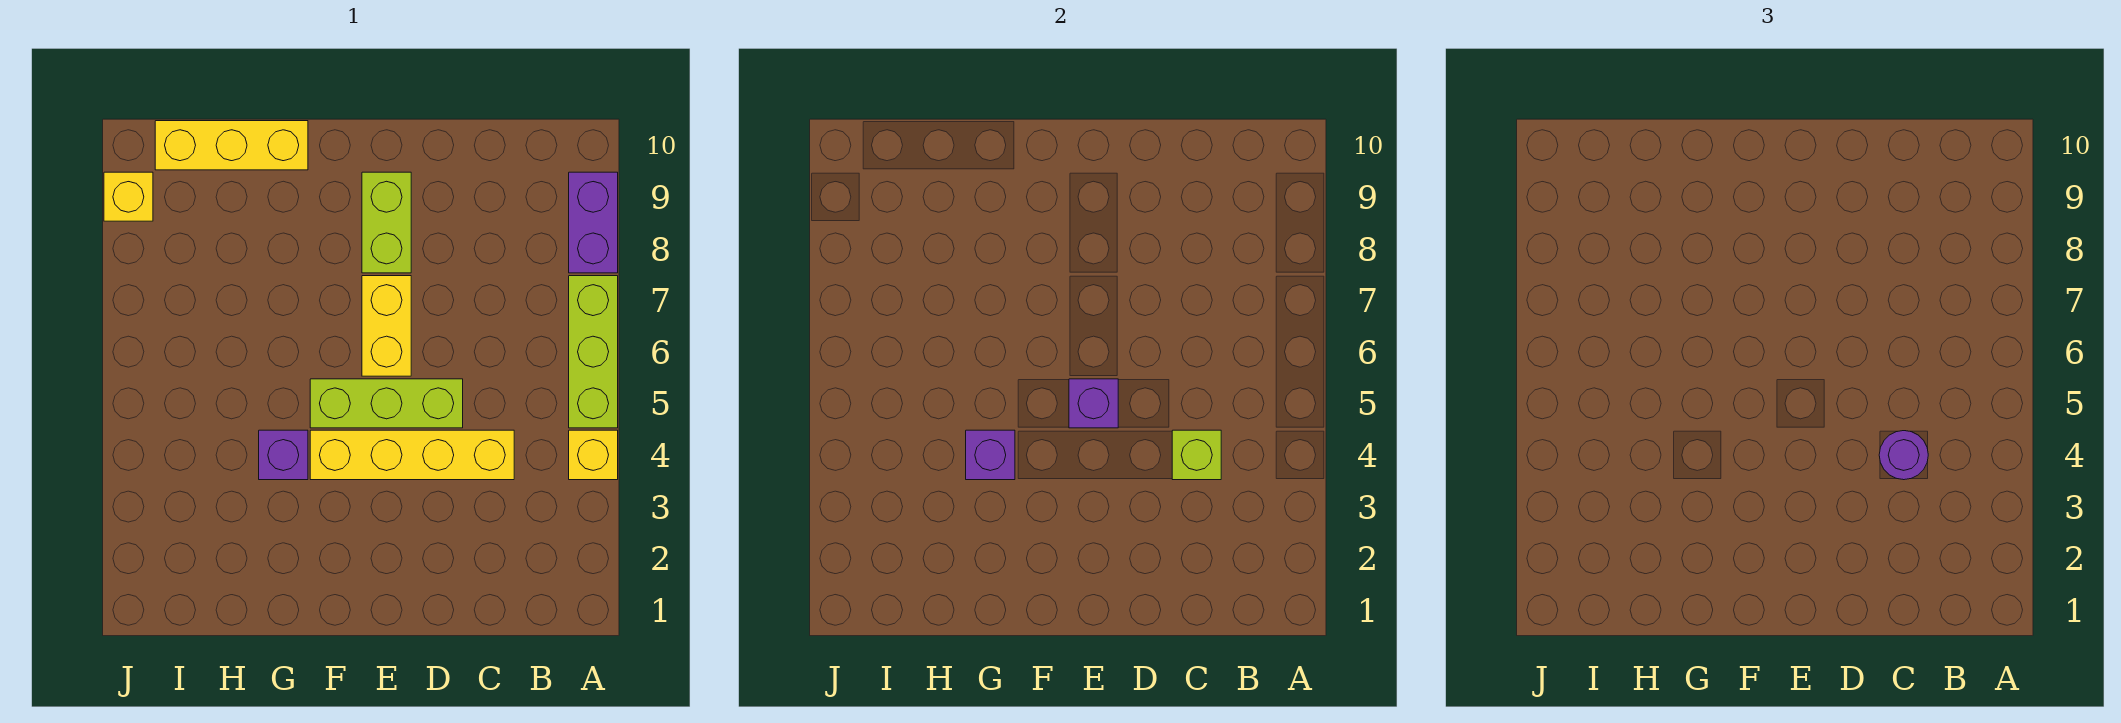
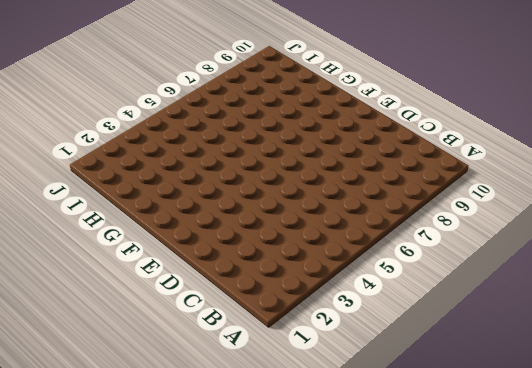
none -> yellow brick A4 level 1
none -> lime brick A5:A7 level 1
none -> purple brick A8:A9 level 1

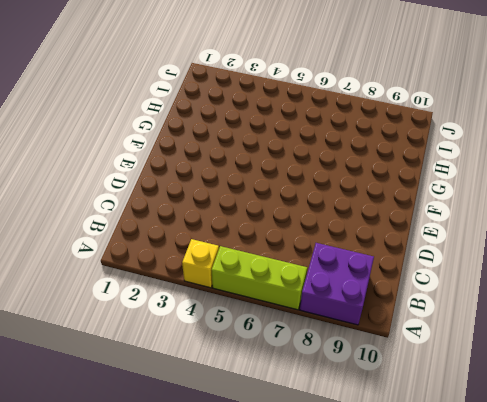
purple brick A8:B9 level 1 -> purple brick A8:A9 level 1
none -> yellow brick C4:F4 level 1
none -> lime brick D5:F5 level 1
none -> yellow brick E6:E7 level 1

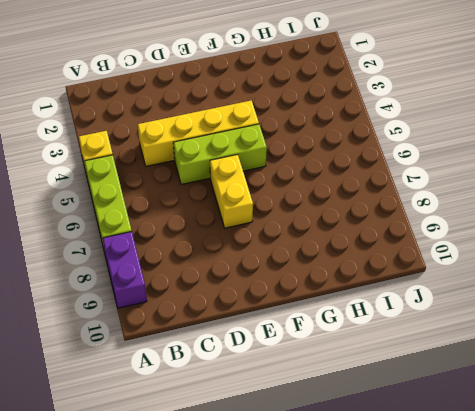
none -> lime brick E8:E9 level 1
none -> purple brick G4 level 1
none -> yellow brick G10:I10 level 1

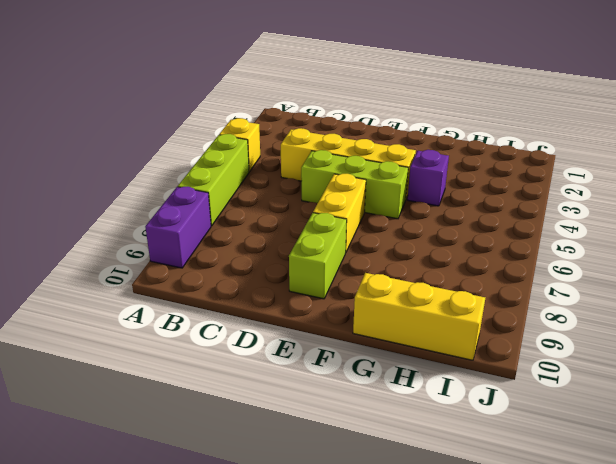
none -> yellow brick J9 level 1
none -> lime brick C4 level 2
none -> purple brick E5 level 2

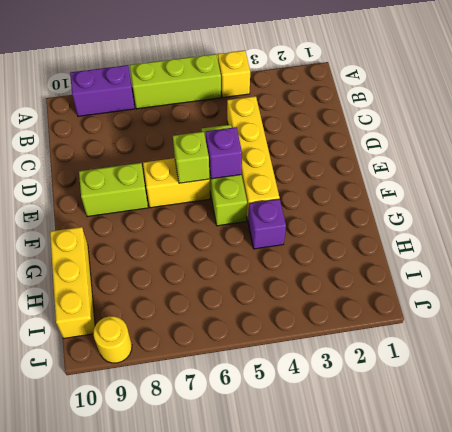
lime brick E6 level 2 -> lime brick C4 level 2
yellow round brick J9 level 1 -> yellow brick J9 level 1
none -> purple brick G4 level 2
none -> purple round brick C4 level 3

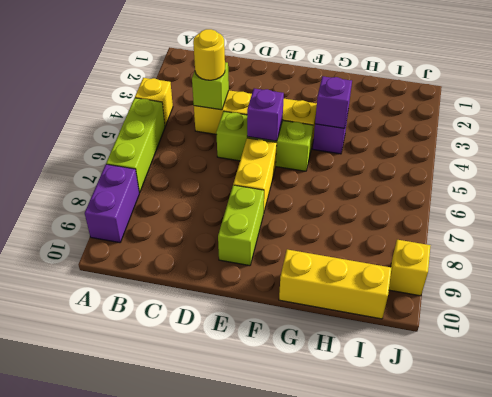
yellow round brick C4 level 3 -> purple round brick C4 level 3

